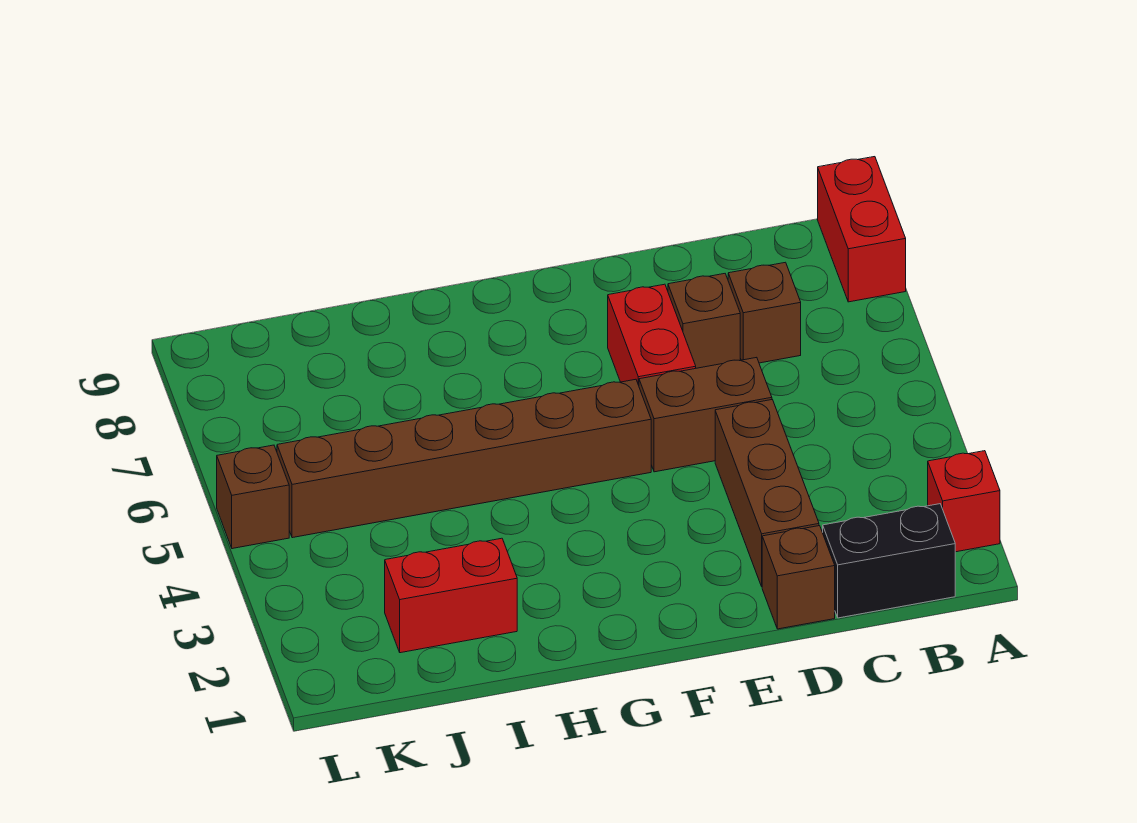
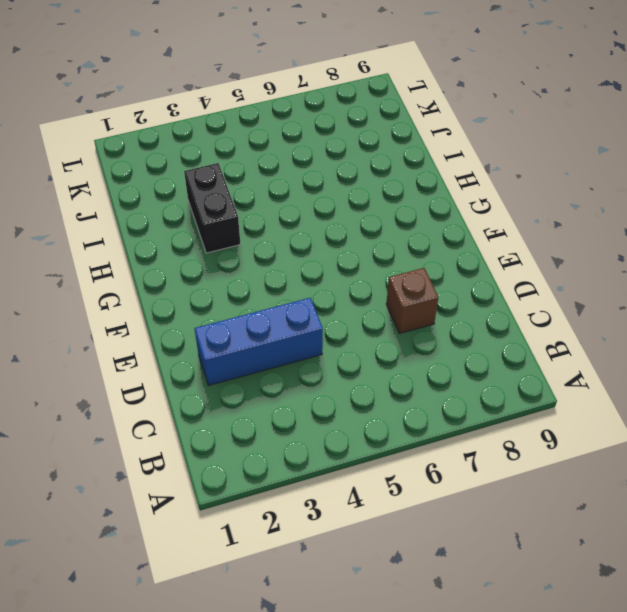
blue brick D2:D4 level 1 -> brown brick D2:D4 level 1
black brick H3:I3 level 1 -> black brick B1:C1 level 1
none -> red brick A2 level 1
none -> red brick A8:A9 level 1
none -> brown brick C7 level 1

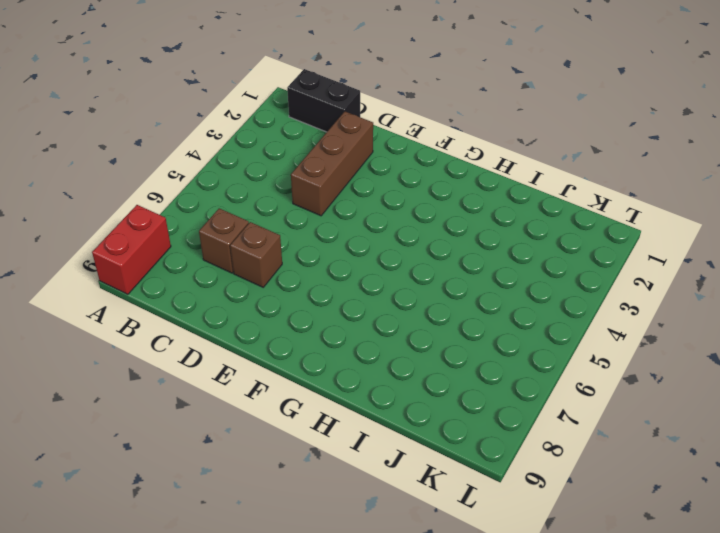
none -> red brick A2 level 1
none -> brown brick D1 level 1
none -> brown brick D5:E5 level 1

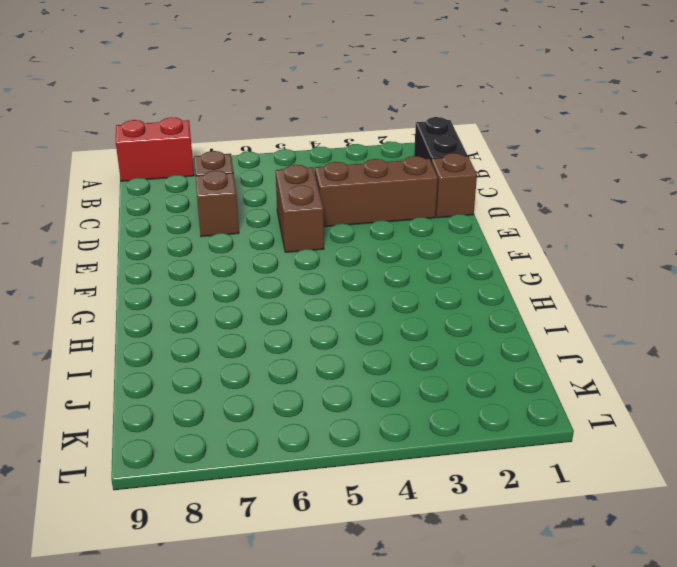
none -> red brick A2 level 1
none -> red brick E6:E7 level 1
none -> brown brick F5:K5 level 1

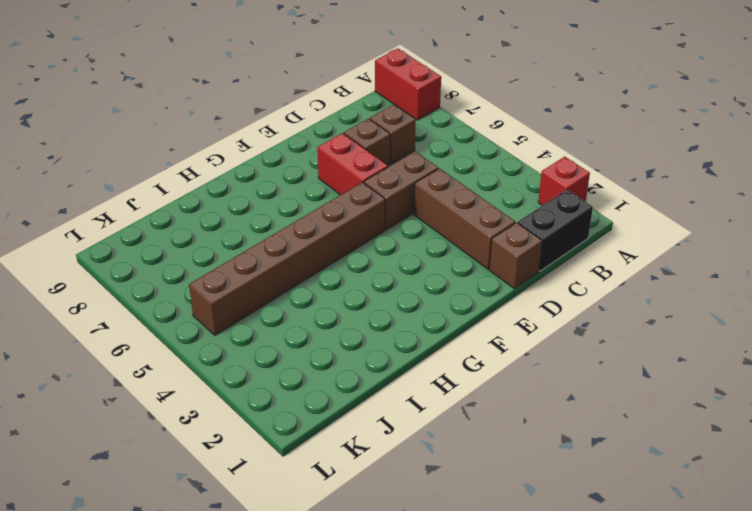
none -> red brick I2:J2 level 1
none -> brown brick L5 level 1

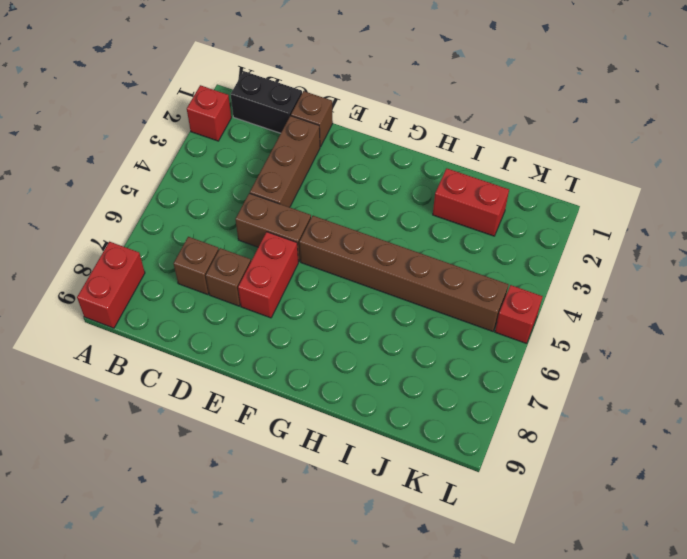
red brick L5 level 1 -> brown brick L5 level 1

